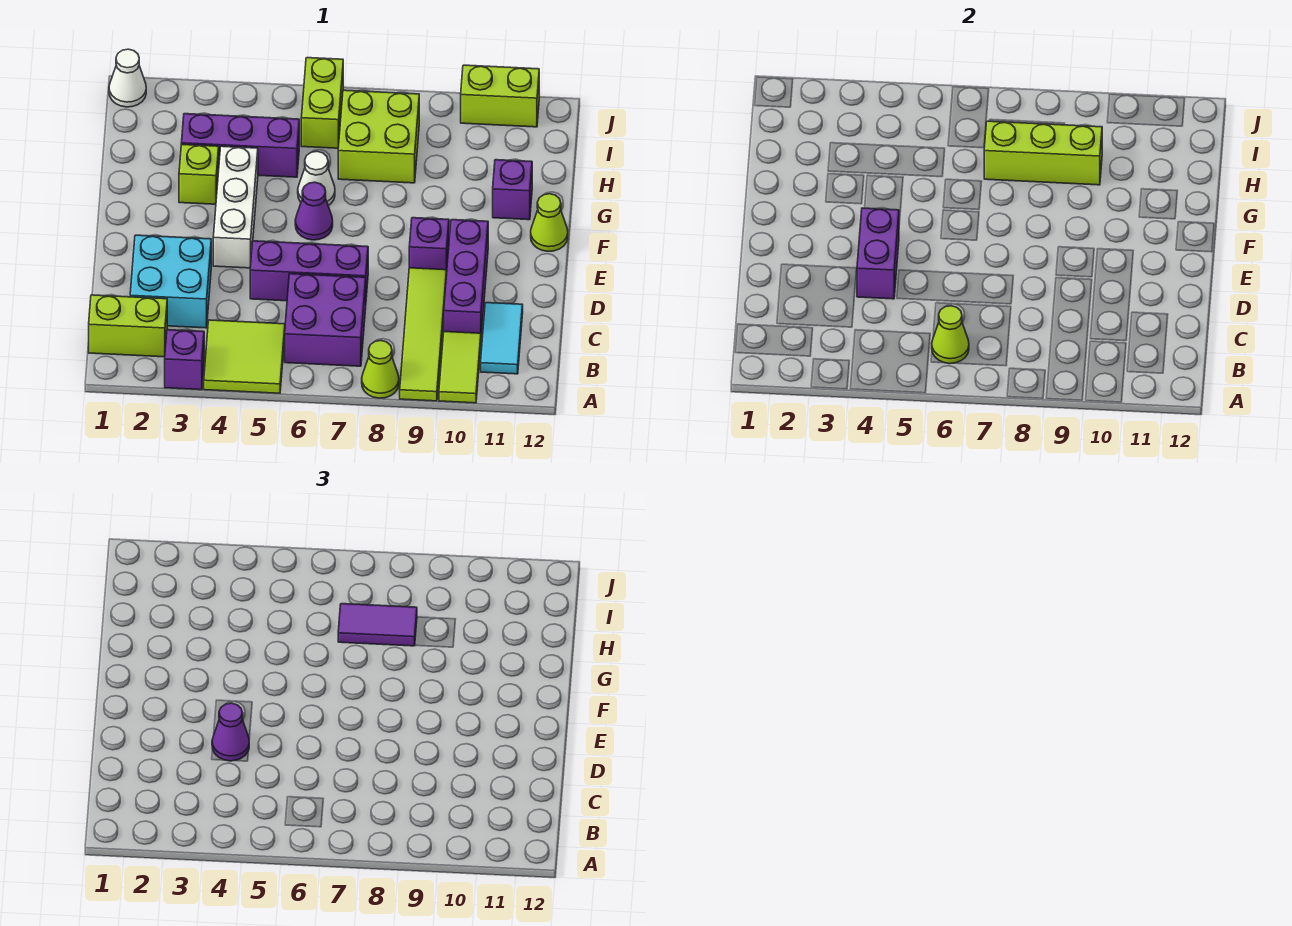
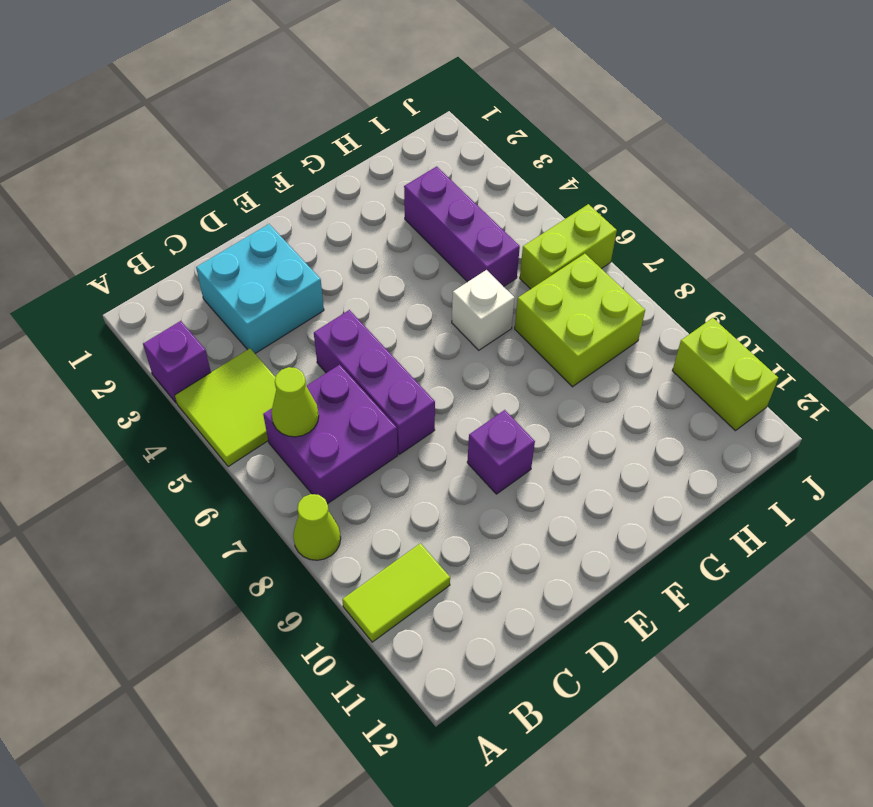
white brick G6 level 1 -> white cone G6 level 1
none -> lime tile A9:D9 level 1
none -> lime brick B1:B2 level 1
none -> cyan tile B11:C11 level 1

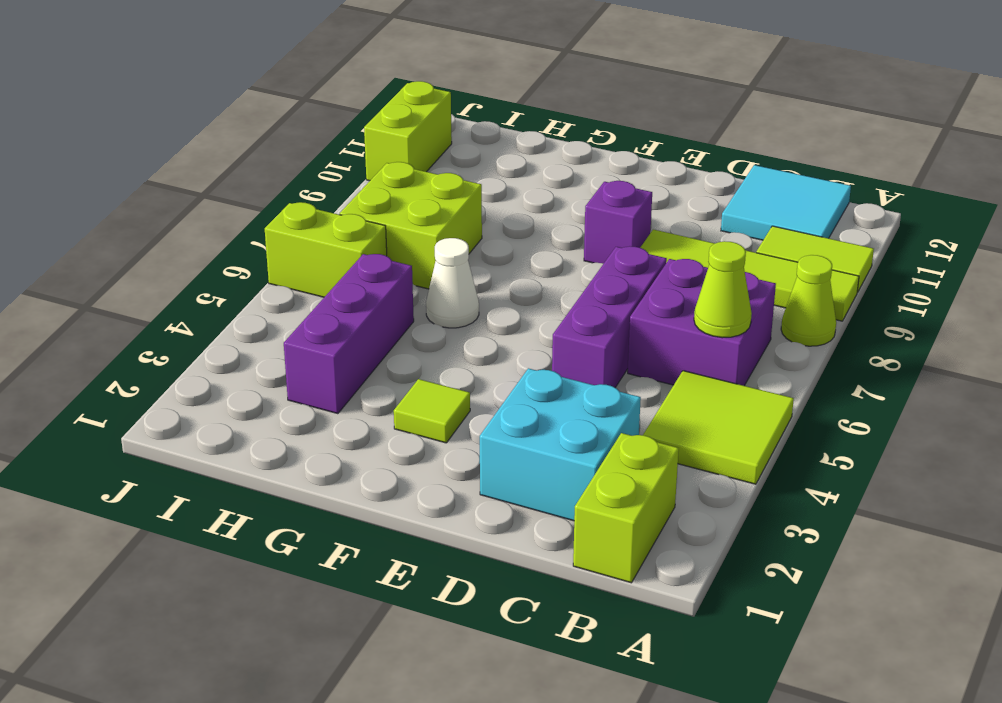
cyan tile B11:C12 level 1 -> cyan tile B11:C11 level 1
lime tile F3 level 1 -> none
none -> purple brick A3 level 1
none -> purple brick C10:E10 level 1
none -> white brick E4:G4 level 1

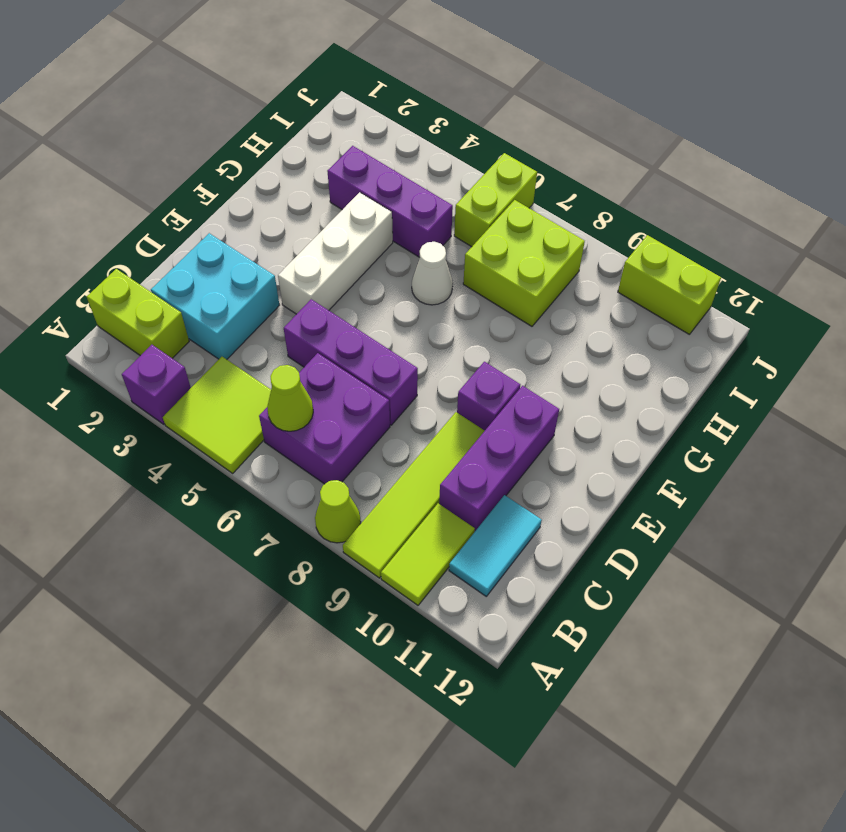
none -> purple cone F6 level 1
none -> lime cone F12 level 1
none -> lime brick G3 level 1

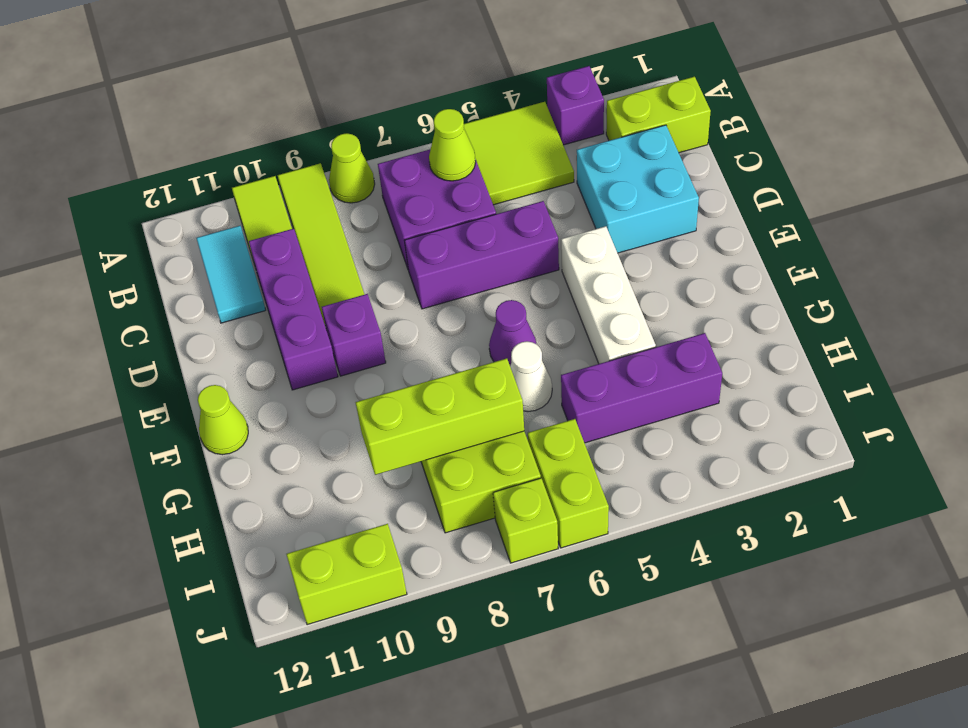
lime brick J7 level 1 -> lime brick G3 level 1
none -> purple brick G11 level 1
none -> white cone J1 level 1
none -> purple brick D4:E4 level 2

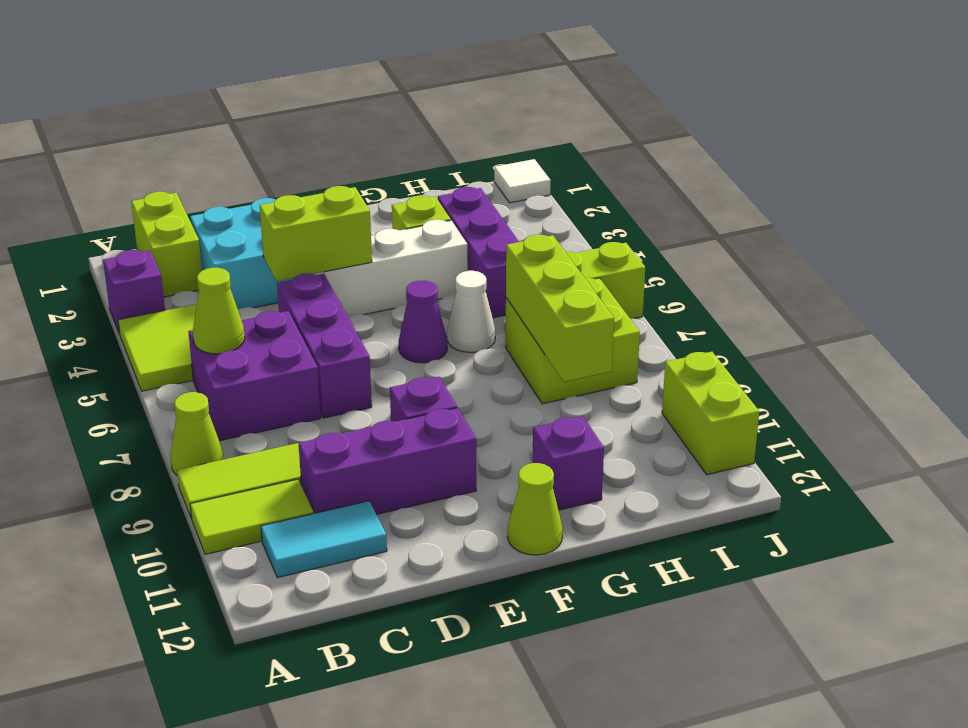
lime brick D4:E4 level 2 -> purple brick D4:E4 level 2
white tile J1 level 1 -> white cone J1 level 1
none -> purple cone D4 level 3
none -> purple tile H7:H8 level 3

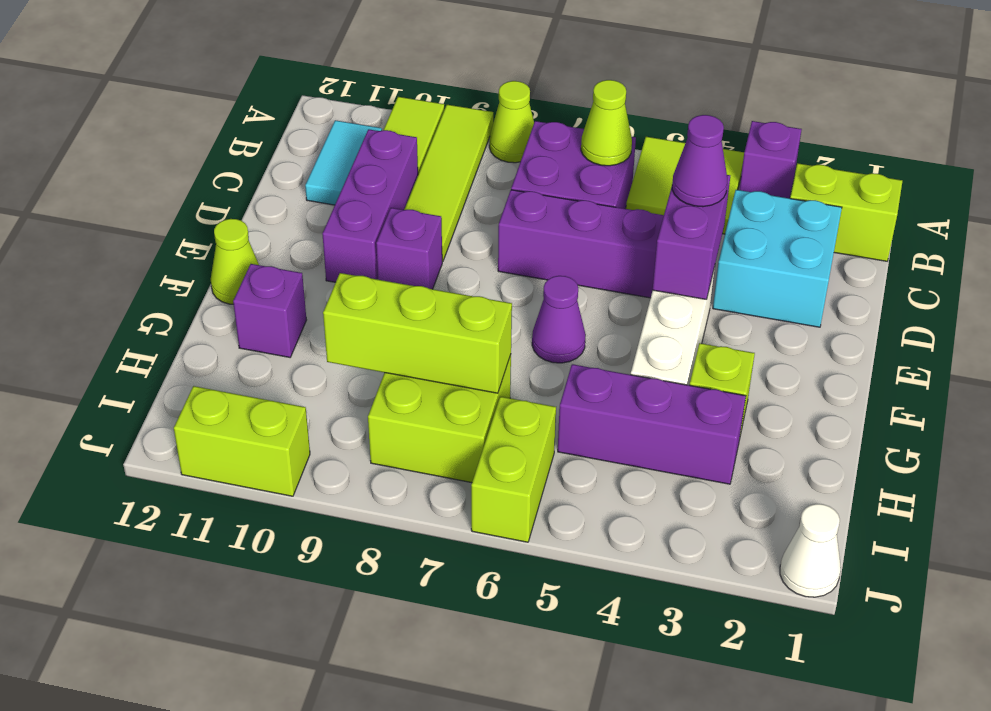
none -> white cone G6 level 1
none -> purple tile H7:H8 level 3

